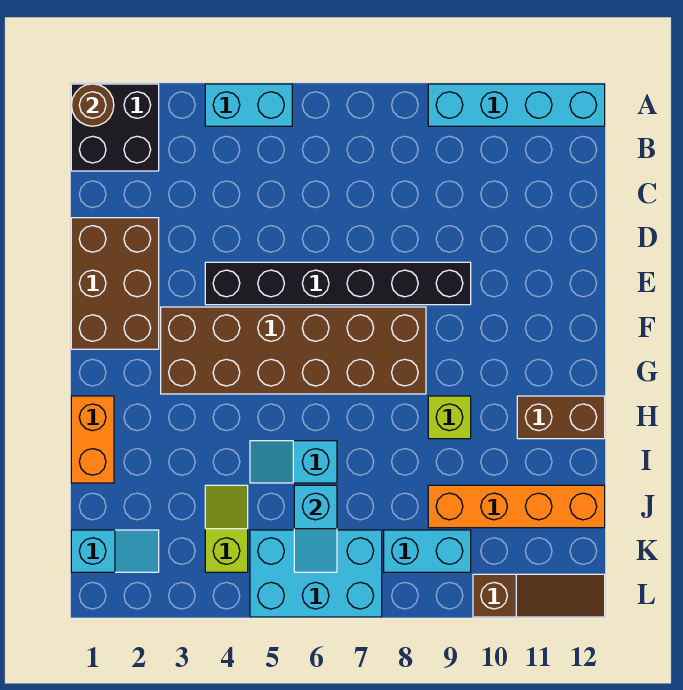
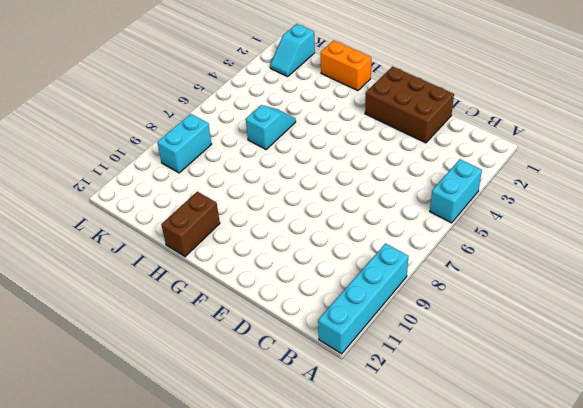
none -> black brick A1:B2 level 1
none -> black brick E4:E9 level 1
none -> brown brick F3:G8 level 1

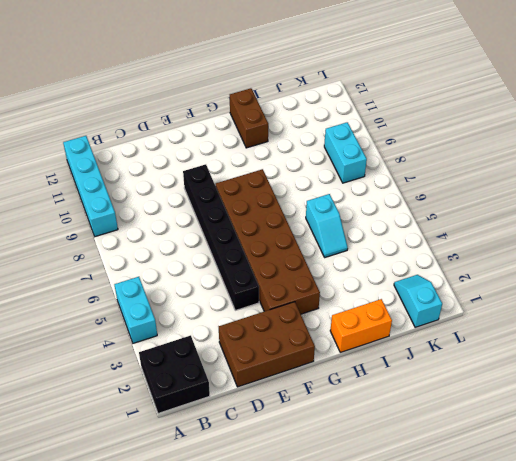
none -> lime brick H9 level 1
none -> lime slope J4:K4 level 1 top K
none -> orange brick J9:J12 level 1

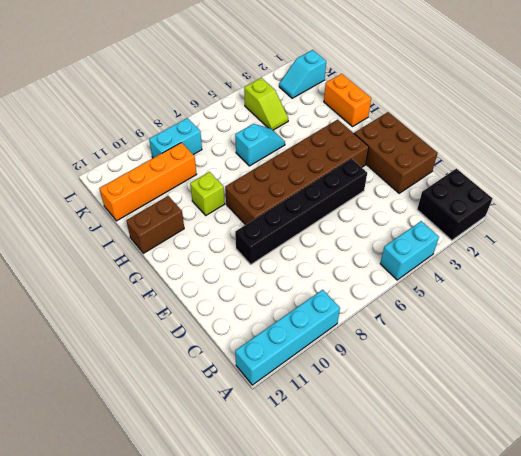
none -> cyan brick K5:L7 level 1
none -> brown slope L10:L12 level 1 top 10
none -> brown round brick A1 level 2

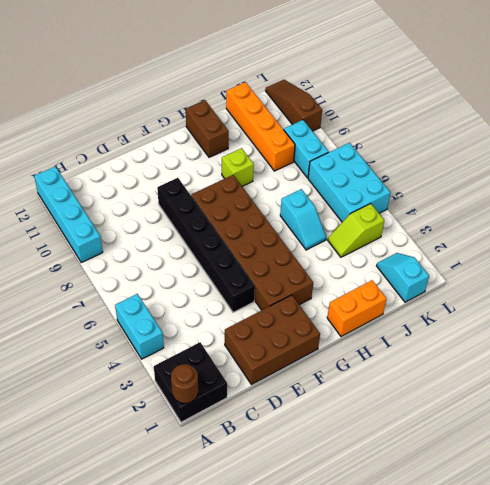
none -> cyan slope J6:K6 level 2 top J

